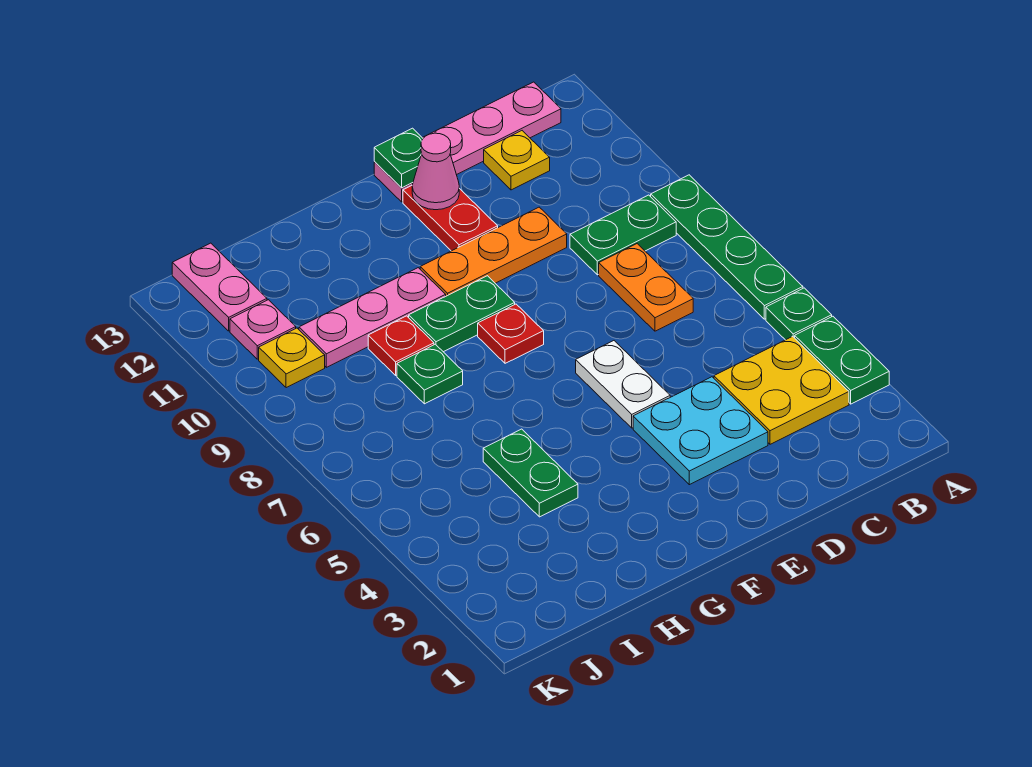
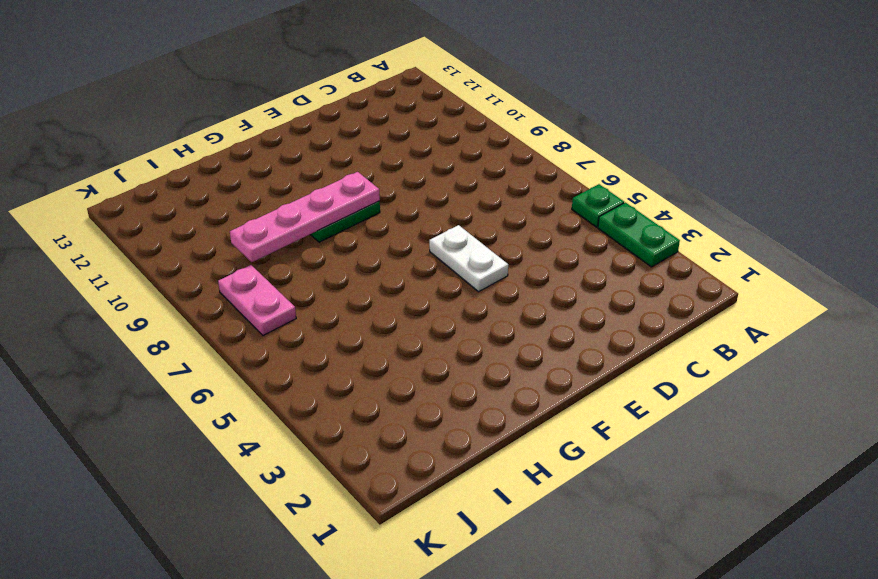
pink plate F9:I9 level 2 -> pink plate B13:E13 level 1
pink plate J7:J8 level 1 -> pink plate J12:J13 level 1
none -> green plate A6:A9 level 1
none -> yellow plate B3:C4 level 1
none -> green plate B9:C9 level 1

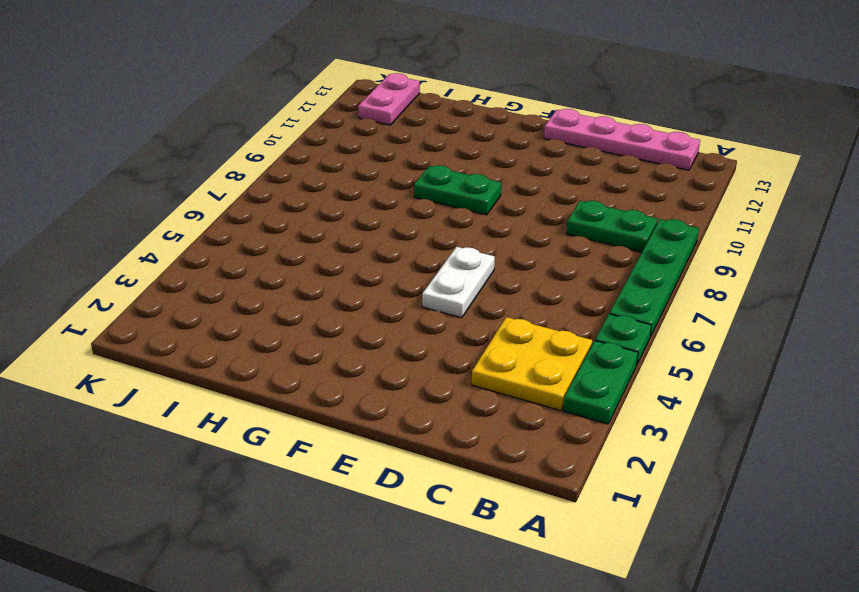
none -> orange plate C7:C8 level 1
none -> yellow plate C12 level 1
none -> cyan plate D3:E4 level 1

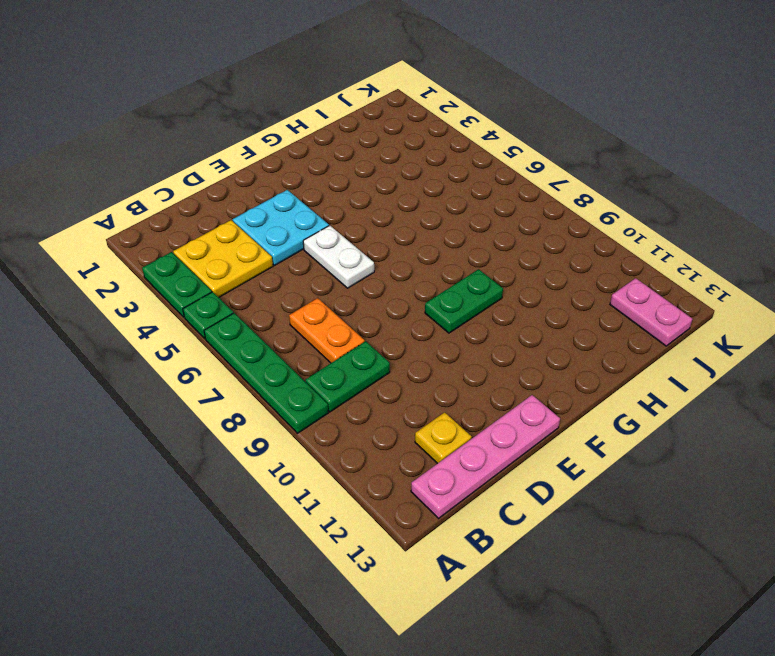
none -> orange plate D10:F10 level 1
none -> red plate E11:E12 level 1
none -> red plate F8 level 1

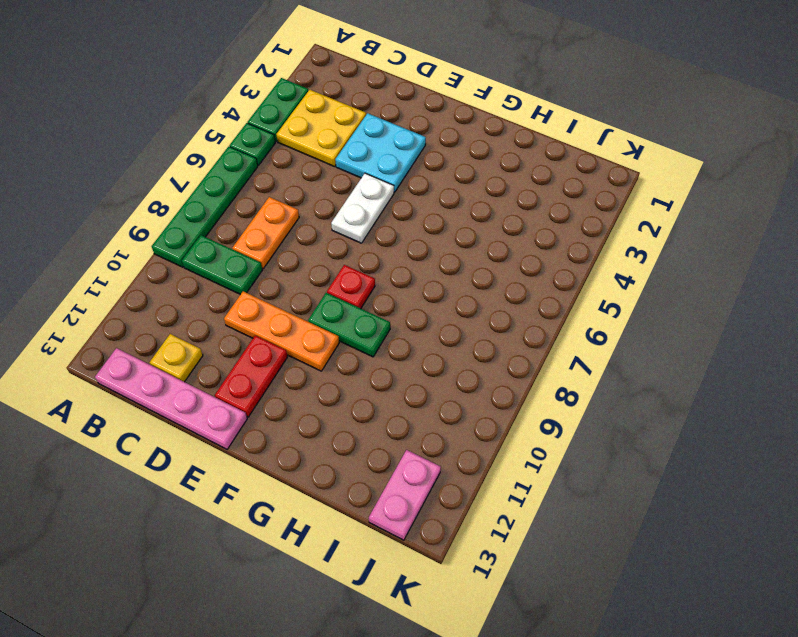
none -> pink plate G10:I10 level 1
none -> green plate H4:H5 level 1
none -> green plate H8 level 1

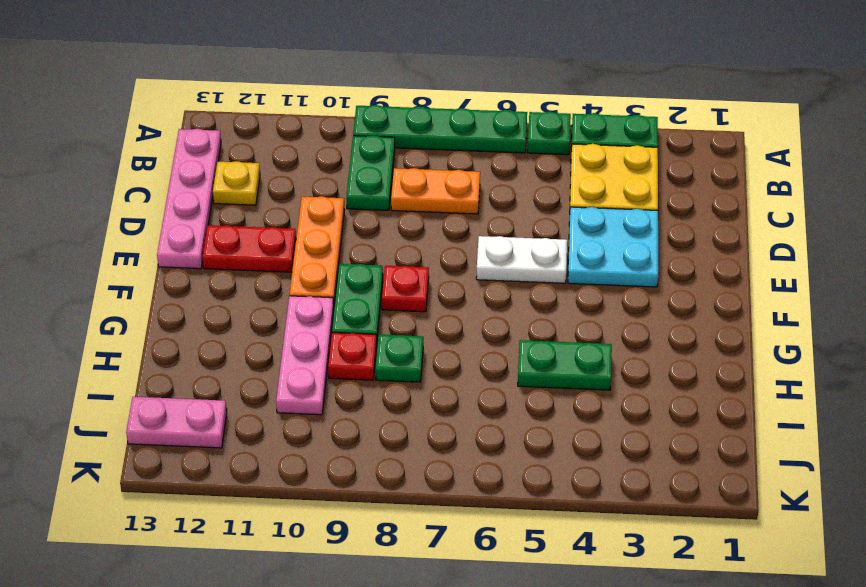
none -> yellow plate J10 level 1
none -> pink plate J11 level 1
none -> pink cone E12 level 2

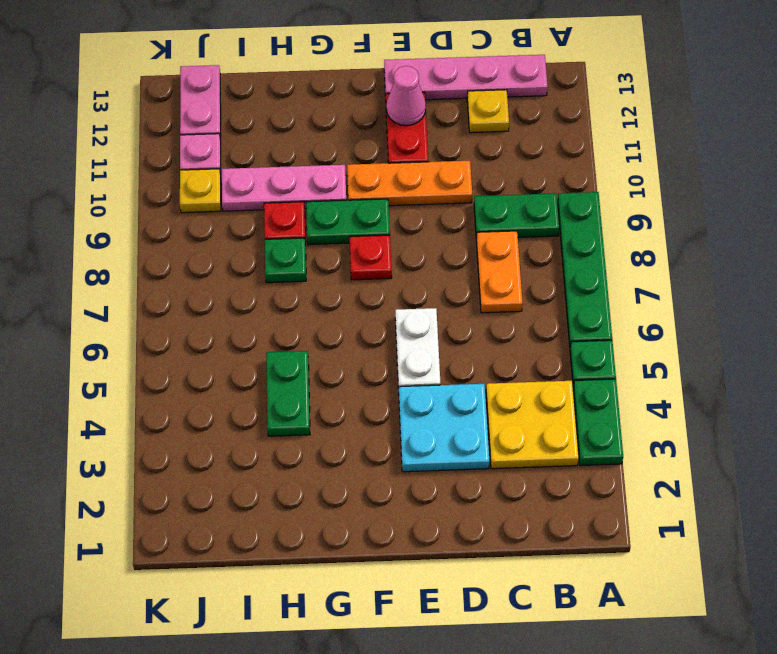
none -> green plate E13 level 2

